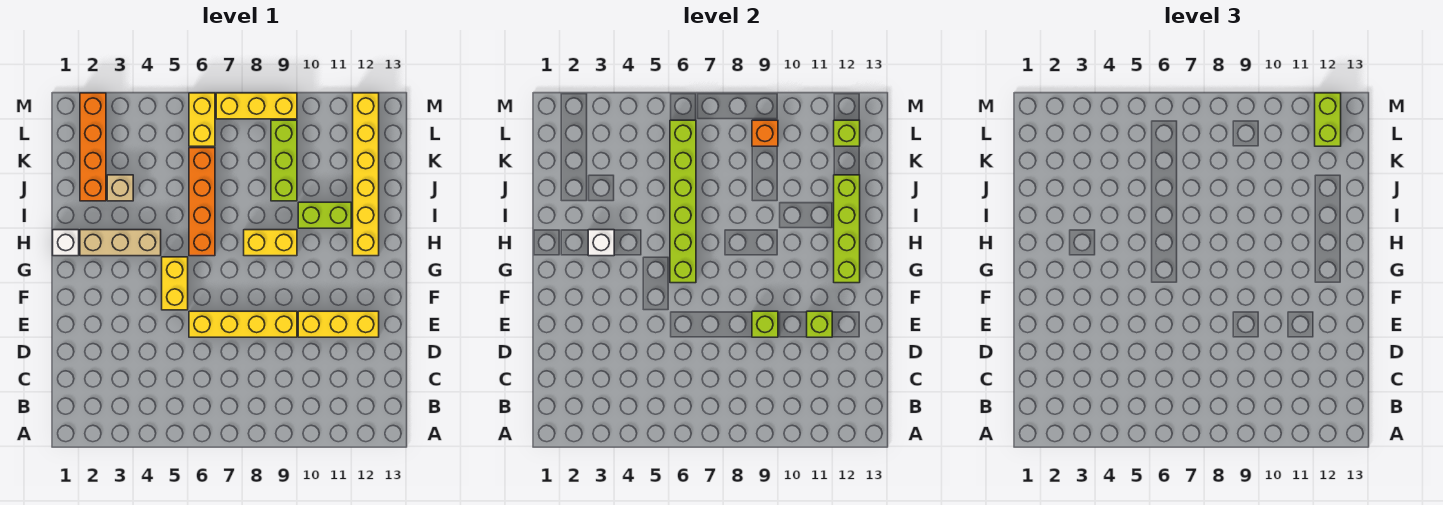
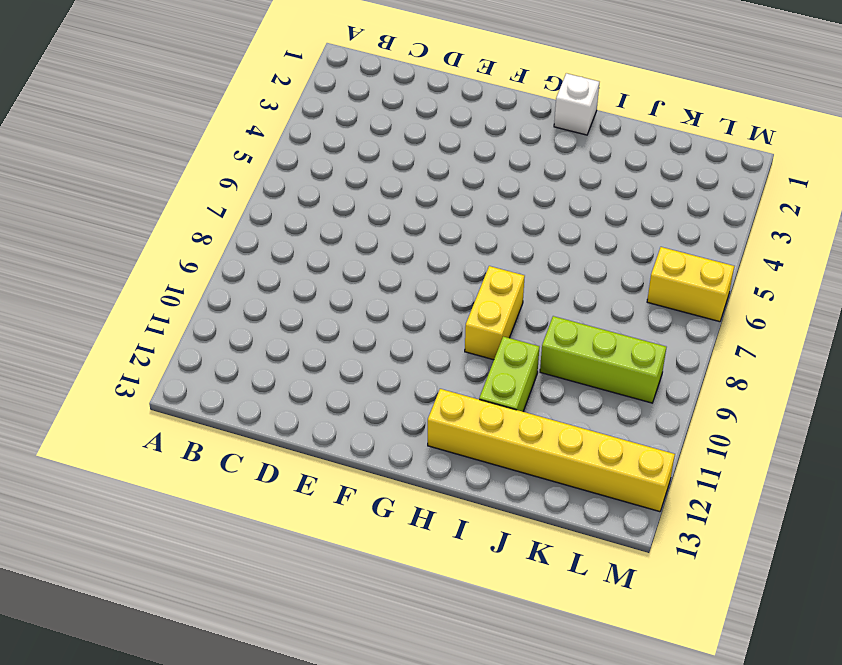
none -> yellow brick E6:E9 level 1
none -> yellow brick E10:E12 level 1
none -> yellow brick F5:G5 level 1

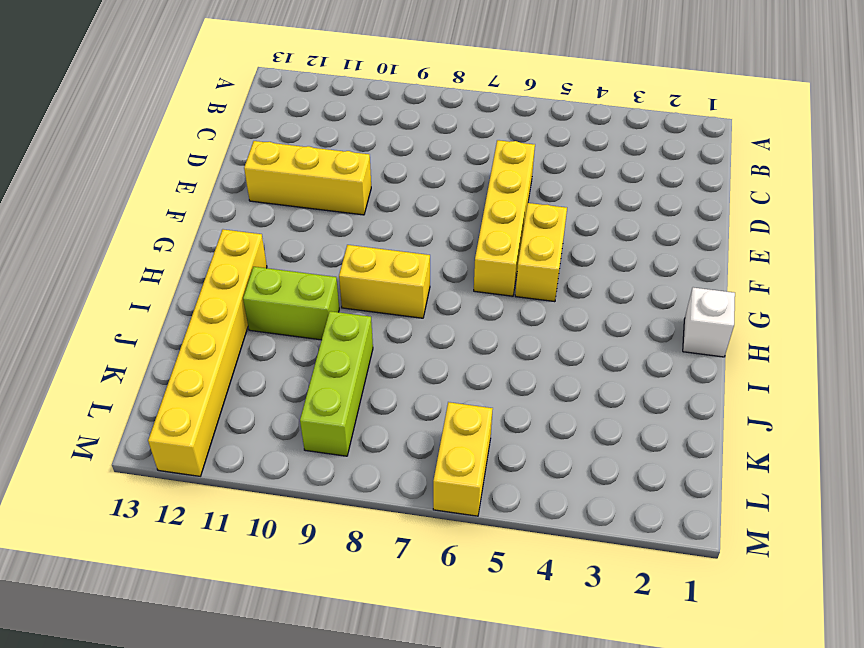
yellow brick D6:G6 level 1 -> yellow brick E6:E9 level 1
none -> tan brick H2:H4 level 1
none -> orange brick H6:K6 level 1
none -> orange brick J2:M2 level 1

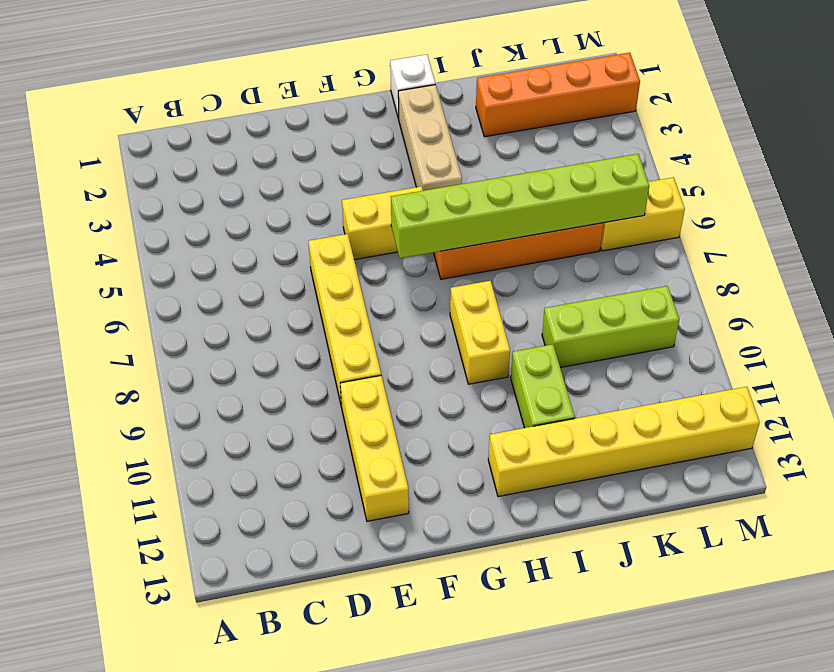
none -> tan brick J3 level 1
none -> yellow brick M7:M9 level 1
none -> lime brick E9 level 2

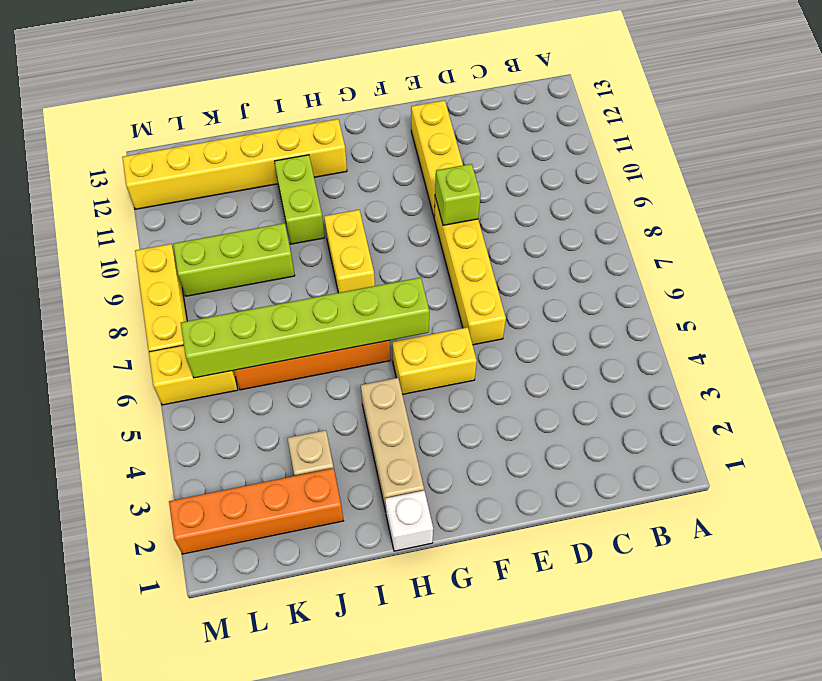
none -> lime brick E11 level 2
none -> lime brick G12:J12 level 2
none -> white brick H3 level 2

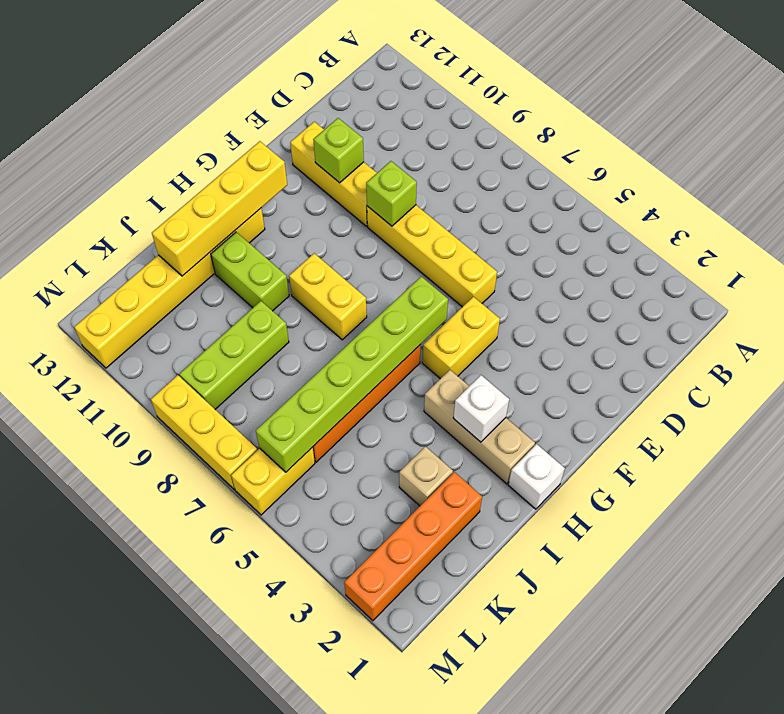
yellow brick G12:J12 level 2 -> lime brick G12:J12 level 2
none -> orange brick L9 level 2
none -> lime brick L12 level 2
none -> lime brick L12:M12 level 3

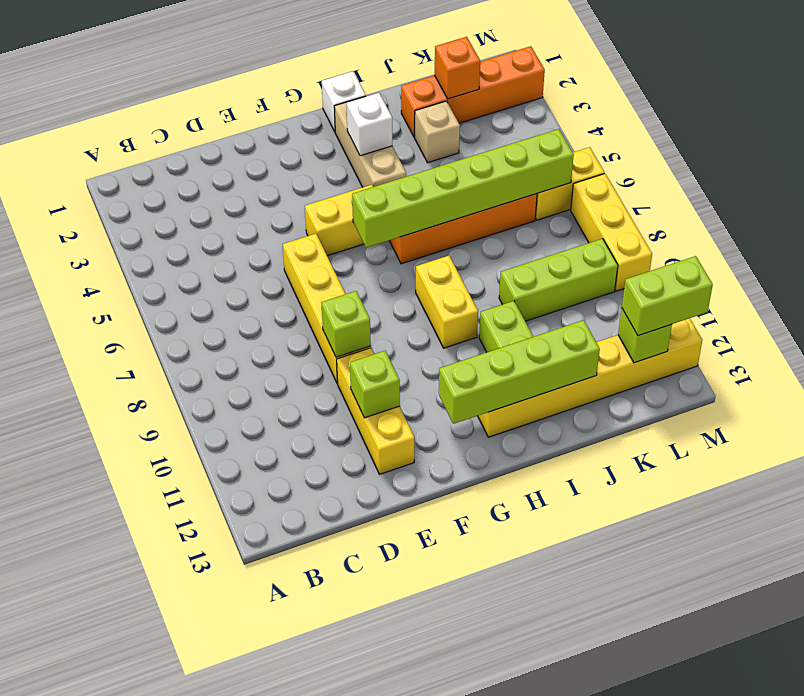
orange brick K2 level 2 -> orange brick L9 level 2

